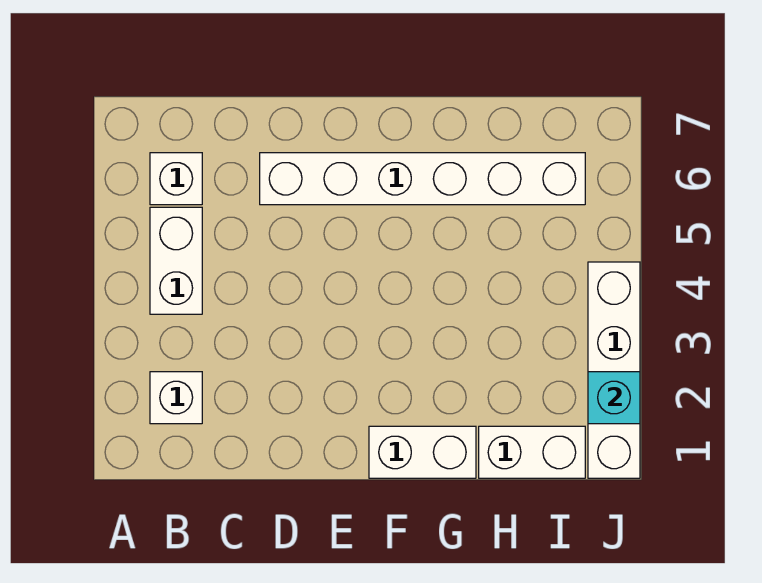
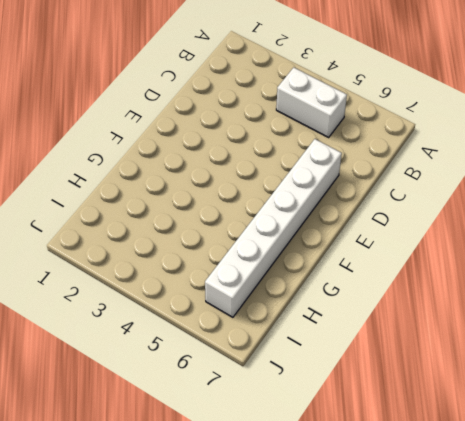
none -> white brick B2 level 1
none -> white brick B6 level 1

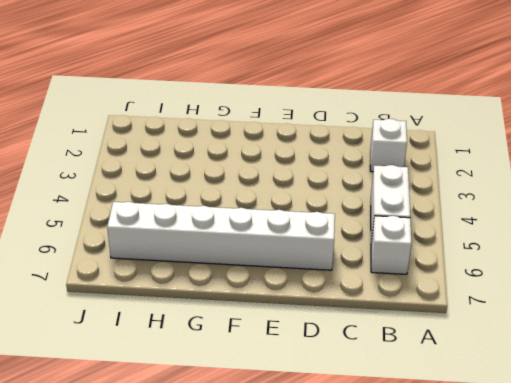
none -> white brick F1:G1 level 1
none -> white brick H1:I1 level 1

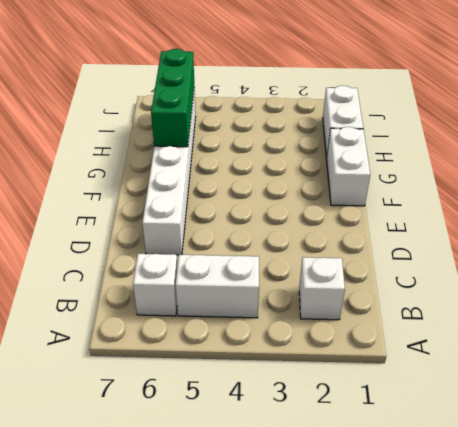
green brick G6:I6 level 2 -> none
none -> white brick J1:J4 level 1
none -> cyan brick J2 level 2

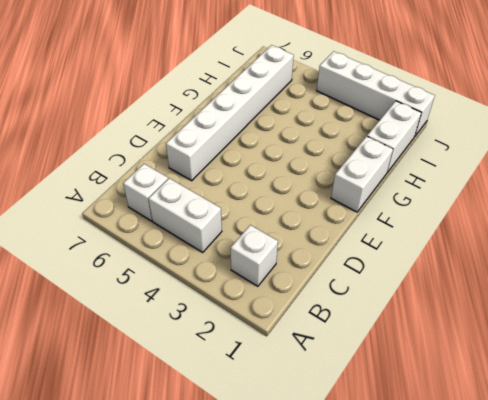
none -> cyan brick J2 level 2

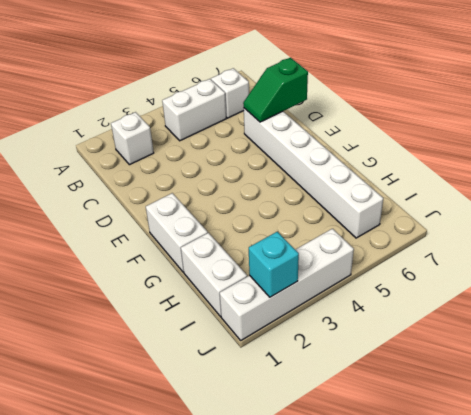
green slope D6:D7 level 2 top 7 -> none

